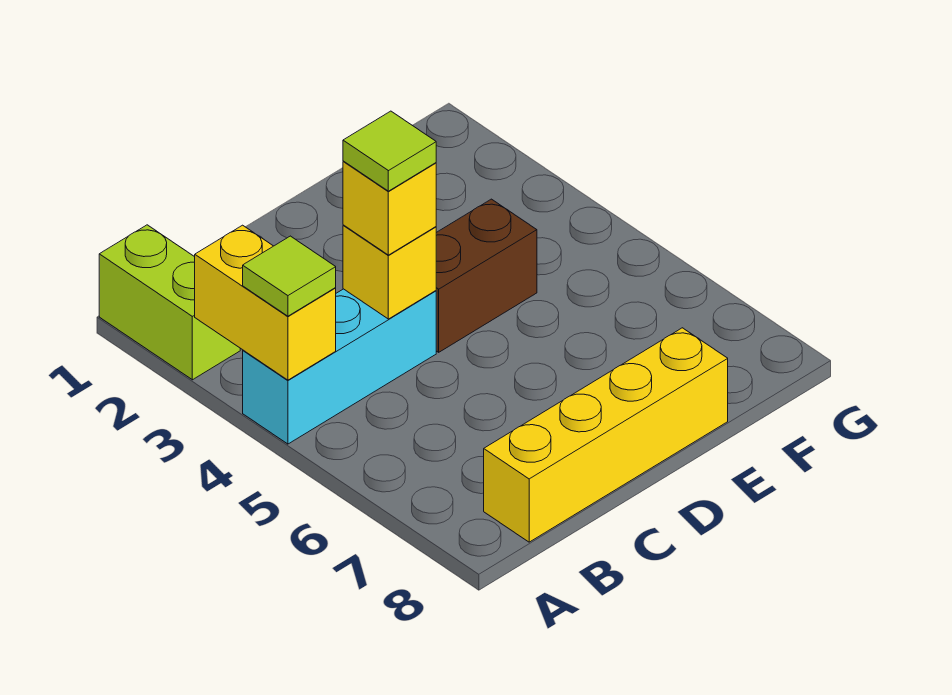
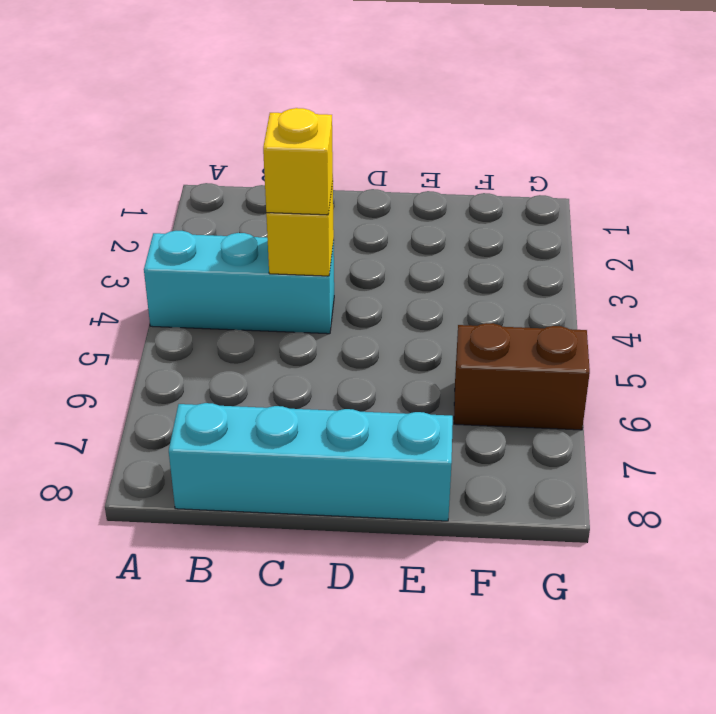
cyan brick B8:E8 level 1 -> yellow brick B8:E8 level 1
brown brick F6:G6 level 1 -> brown brick D4:E4 level 1
none -> lime brick A1:A2 level 1
none -> yellow brick A3:A4 level 2

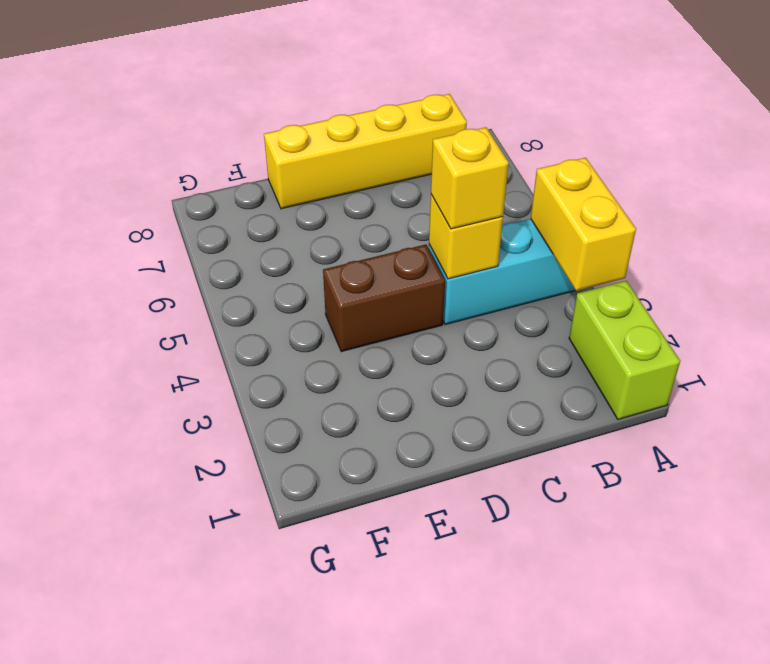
none -> lime tile A4 level 3
none -> lime tile C4 level 4

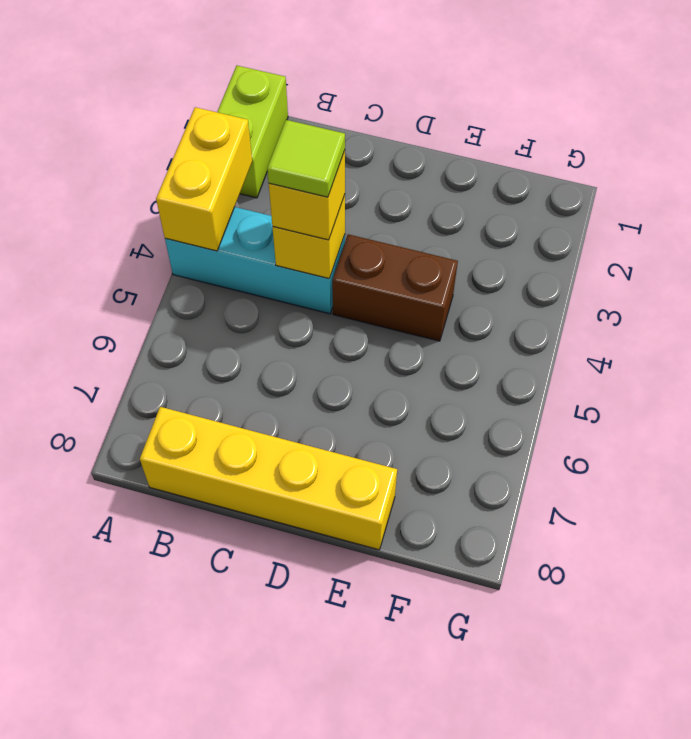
none -> lime tile A4 level 3

